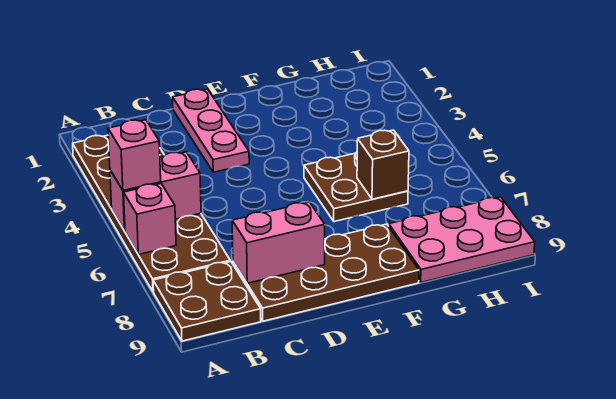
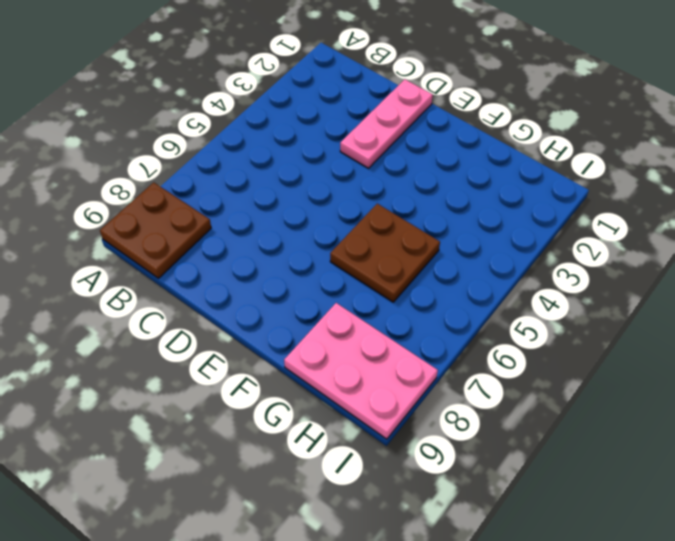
none -> brown plate A2:B7 level 1
none -> brown plate C8:F9 level 1

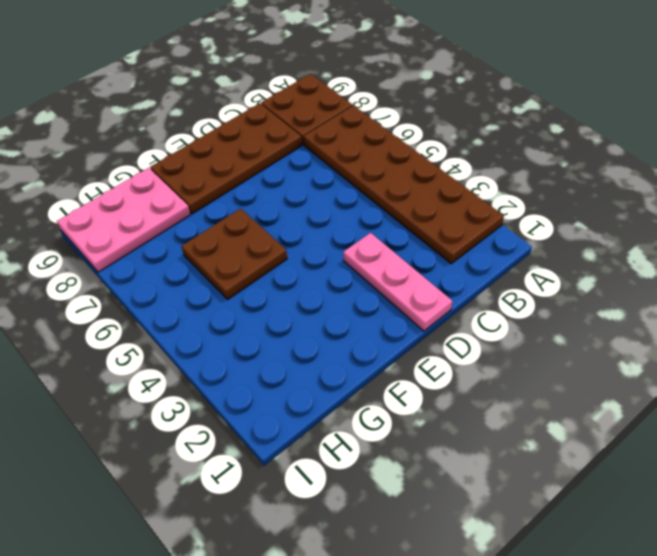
none -> pink brick A5:B5 level 2
none -> pink brick A6 level 2

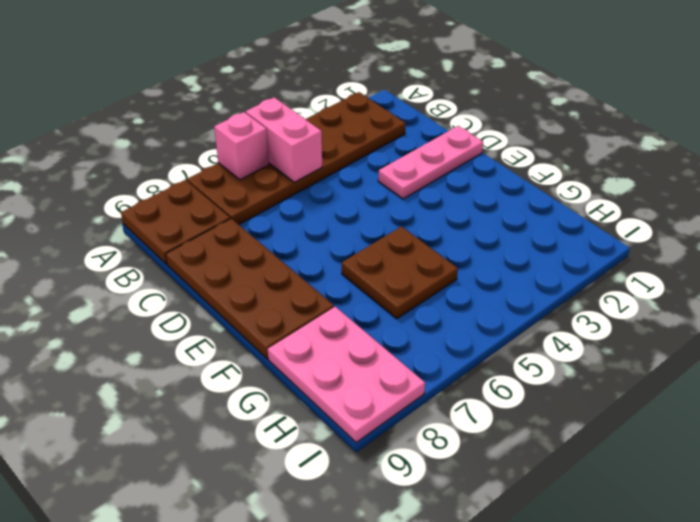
none -> pink brick C8:D8 level 2
none -> brown brick G6 level 2

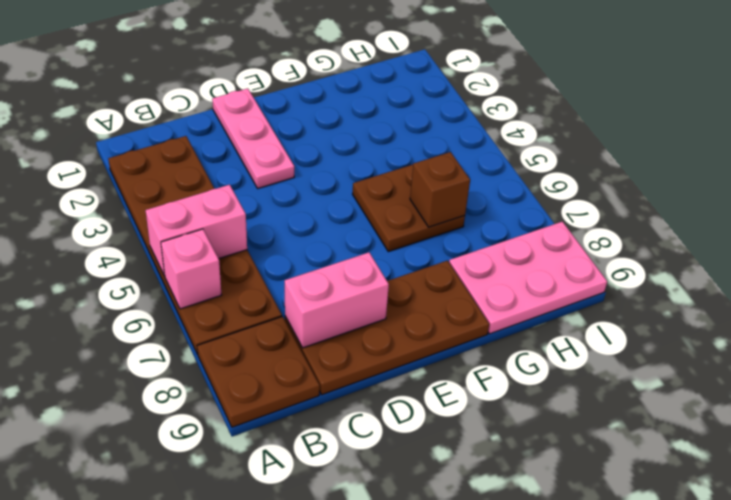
none -> pink brick A5 level 3

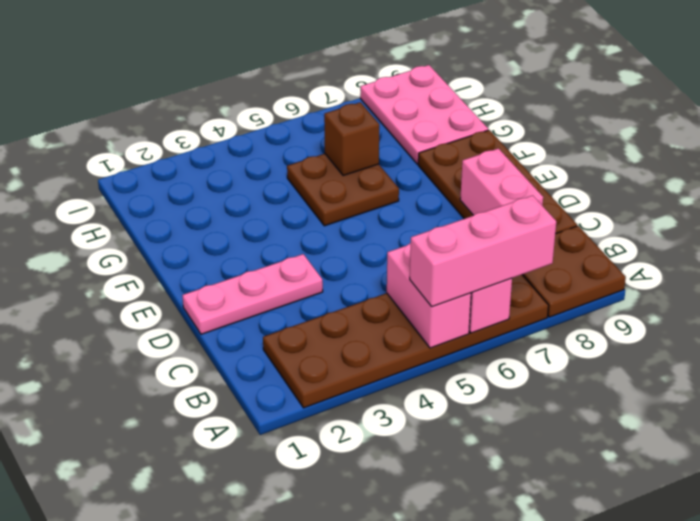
pink brick A5:A7 level 3 -> pink brick A5 level 3

